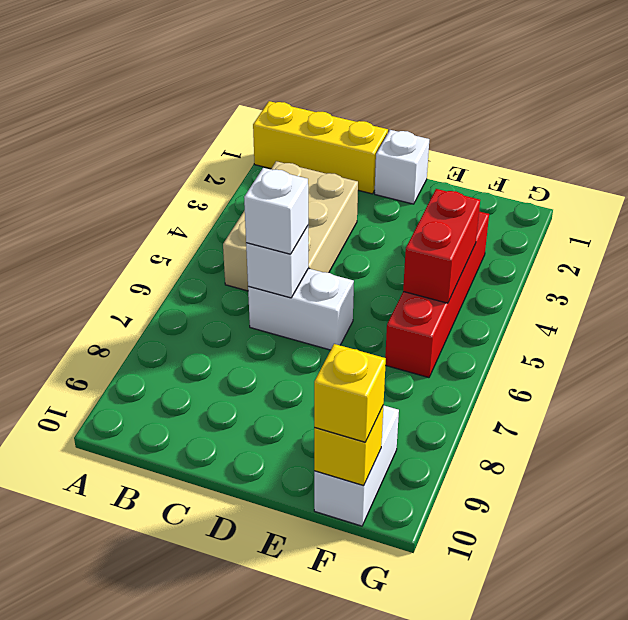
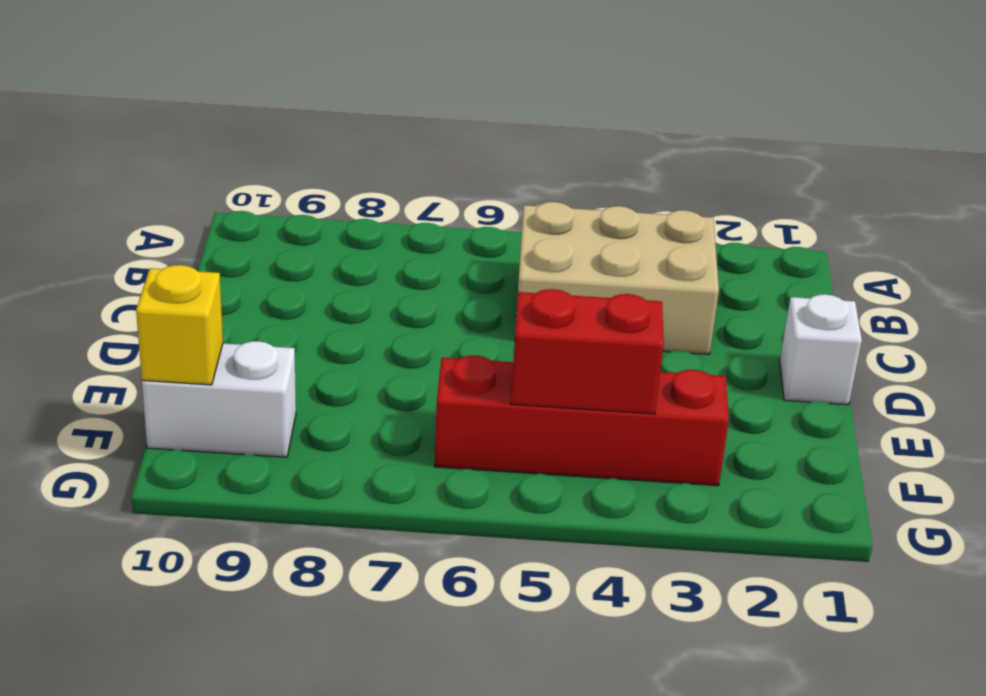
none -> yellow brick A1:C1 level 1
none -> white brick C6:D6 level 1

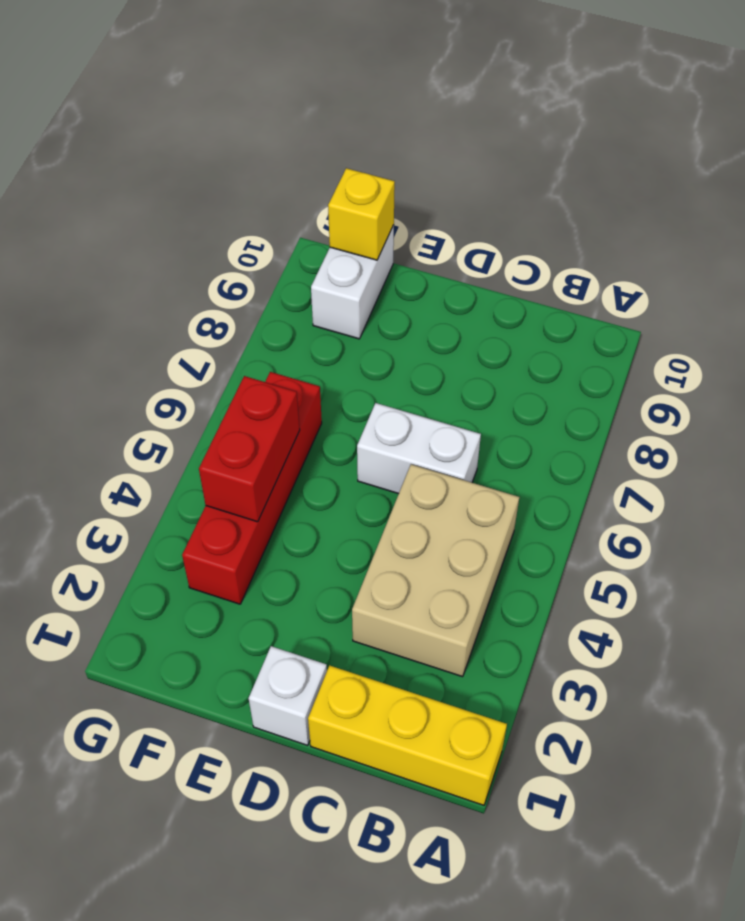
none -> white brick C6 level 2
none -> white brick C6 level 3

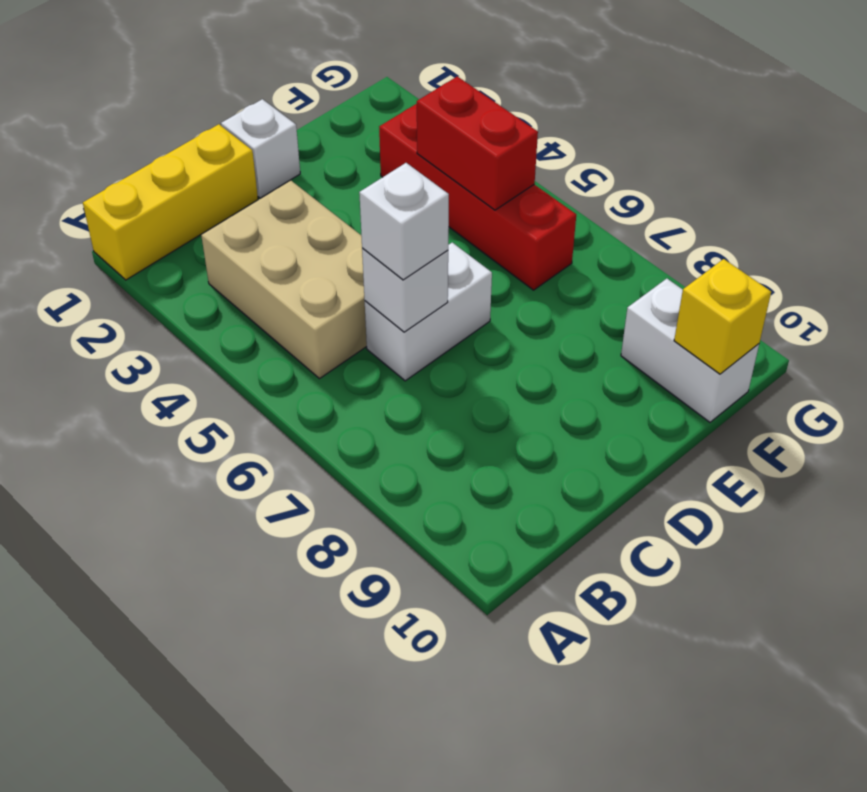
none -> yellow brick F10 level 3

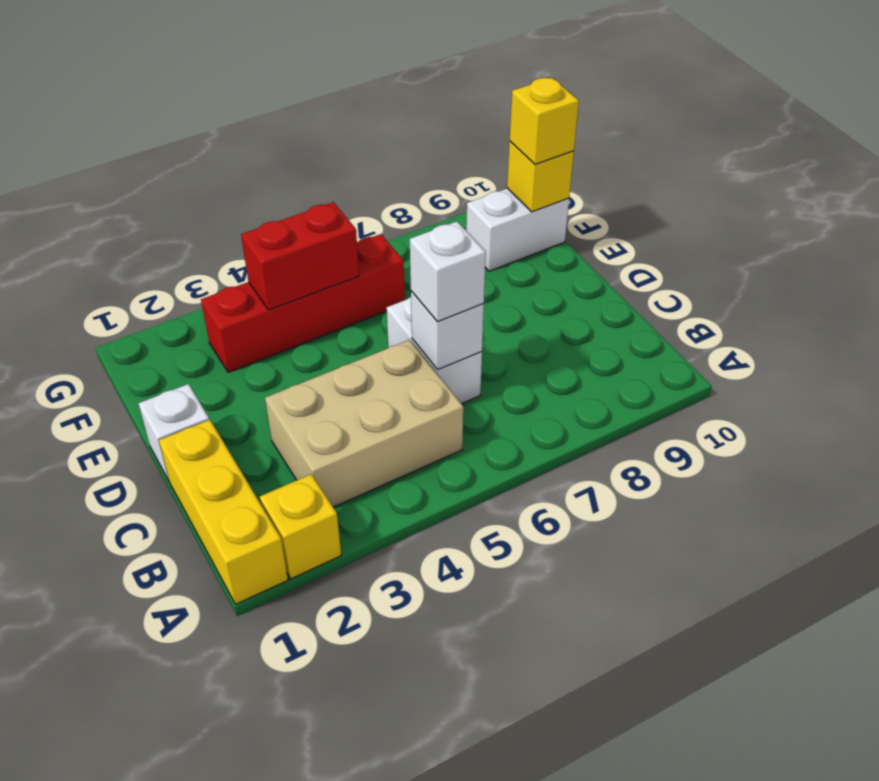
yellow brick A2 level 1 -> none

